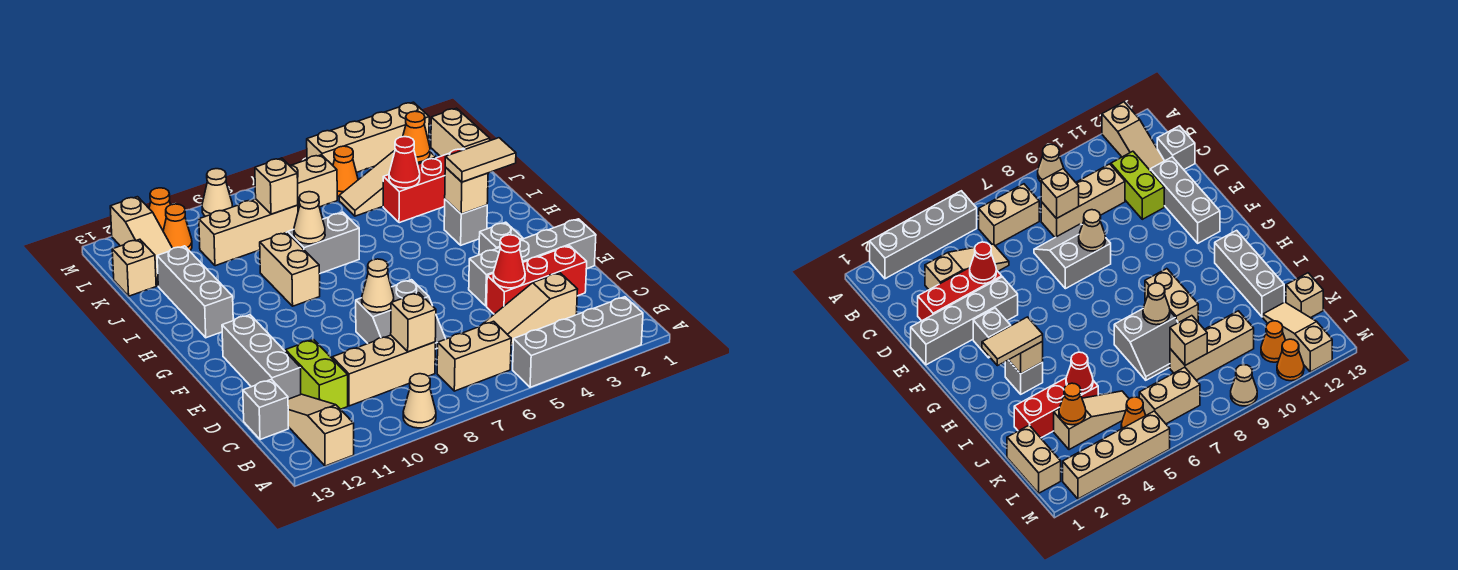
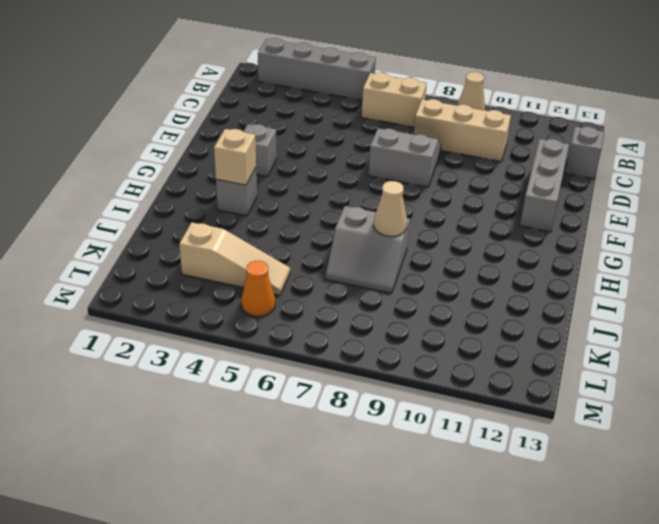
none -> tan slope A12:C12 level 1 top A
none -> tan slope C3:C5 level 1 top 3
none -> lime brick C11:D11 level 1
none -> red brick D2:D4 level 1

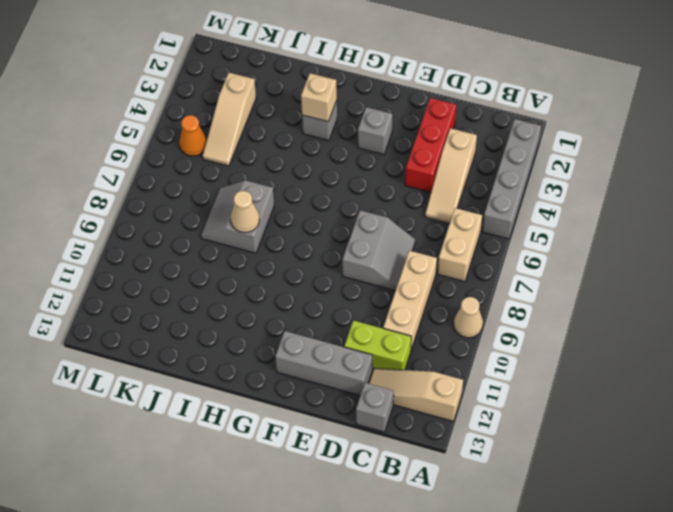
none -> grey brick E1:E4 level 1
none -> tan brick H9:I9 level 1
none -> grey brick H12:J12 level 1
none -> red brick J2:J4 level 1

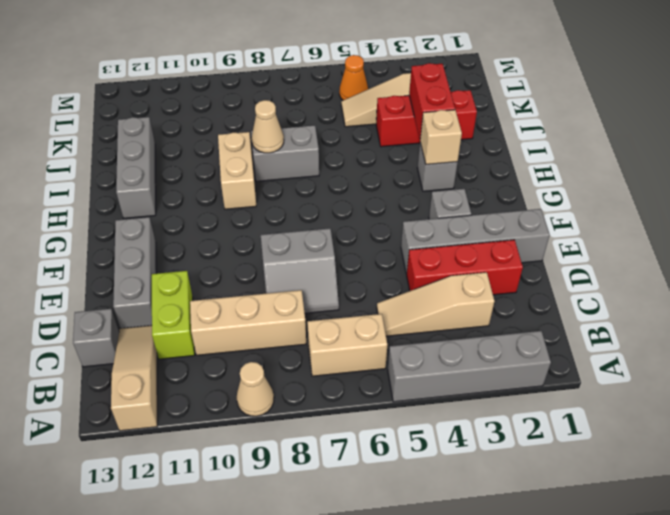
red brick I3:J3 level 2 -> none
none -> tan brick K1:L1 level 1
none -> tan brick K8:K10 level 1
none -> tan slope K12:M12 level 1 top M
none -> tan brick K13 level 1

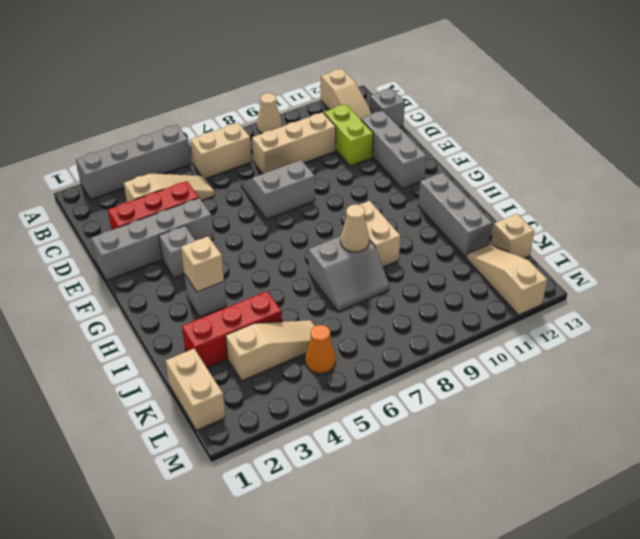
none -> tan brick K8:K10 level 1
none -> tan brick L6:L7 level 1
none -> orange cone L11 level 1
none -> tan brick M2:M5 level 1

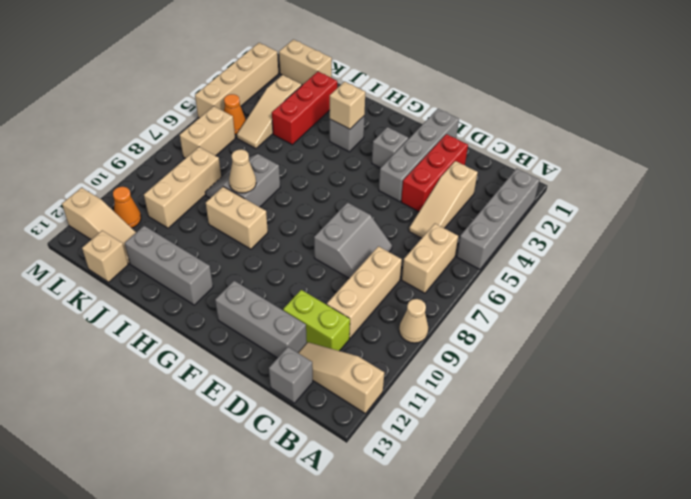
none -> tan cone M9 level 1
none -> orange cone M11 level 1
none -> tan brick C8 level 2
none -> red cone D4 level 2

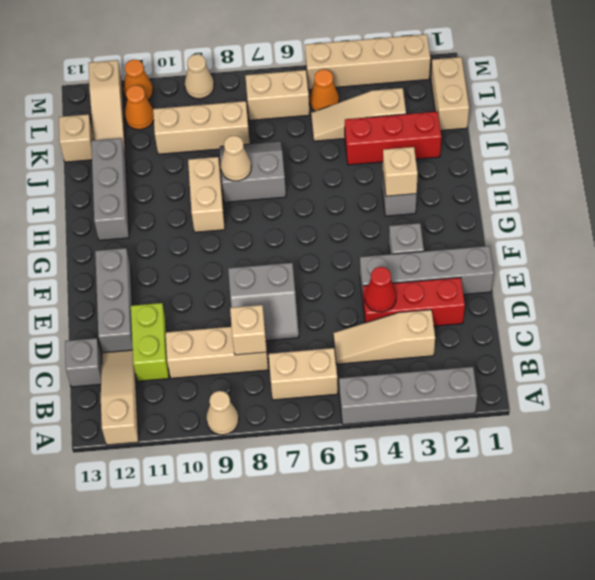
none -> tan cone E8 level 2
none -> red cone J4 level 2
none -> orange cone K3 level 2
none -> tan brick K8 level 2

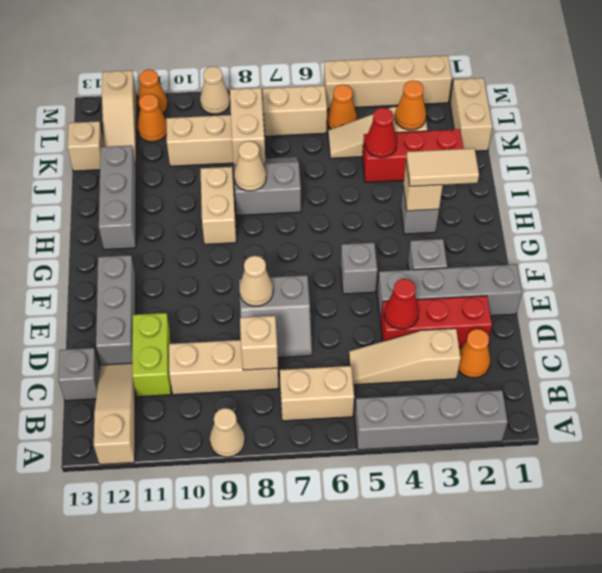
orange cone C2 level 1 -> none
grey brick F5 level 1 -> none
tan brick J8:K8 level 2 -> tan brick K8 level 2

